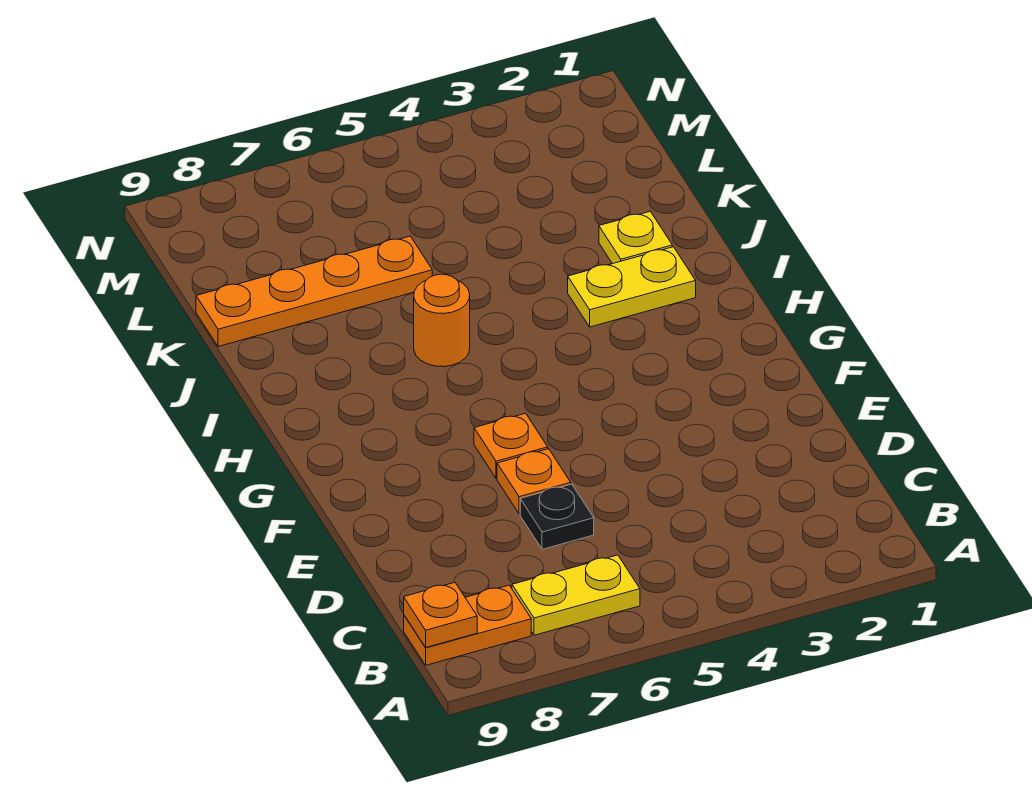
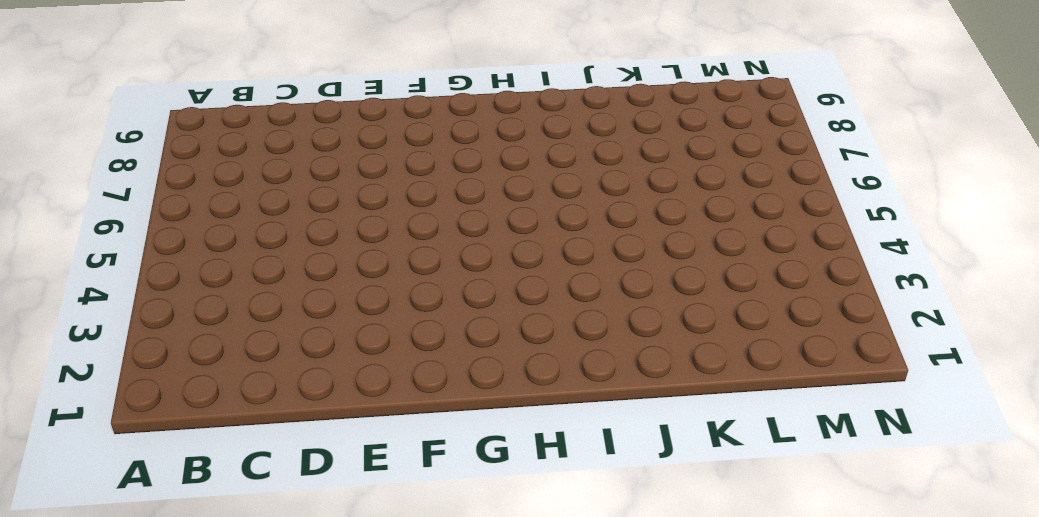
none -> yellow plate B6:B7 level 1
none -> orange plate B8:B9 level 1

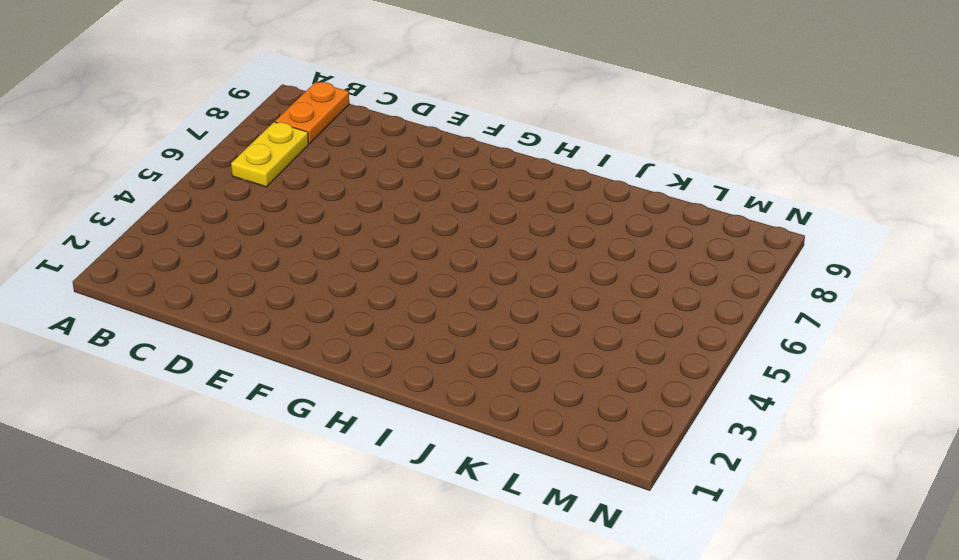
none -> black plate D6 level 1
none -> orange plate E6 level 1

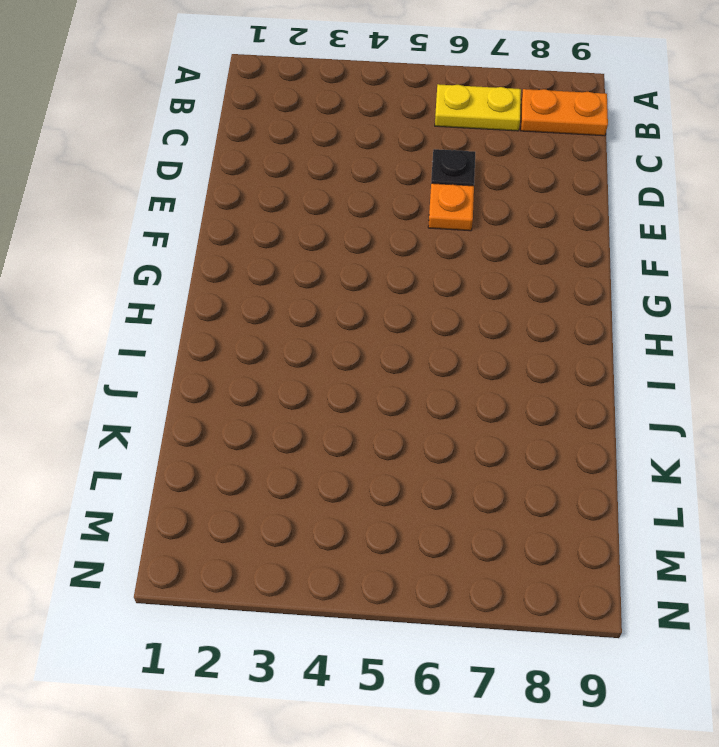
none -> orange plate F6 level 1
none -> yellow plate I2:I3 level 1

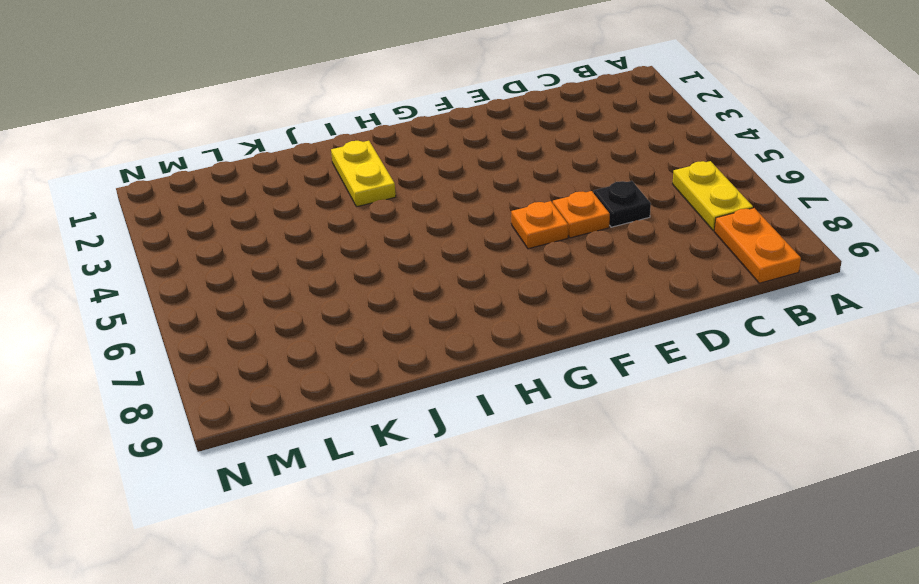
none -> orange round brick I6 level 1
none -> yellow plate J2 level 1

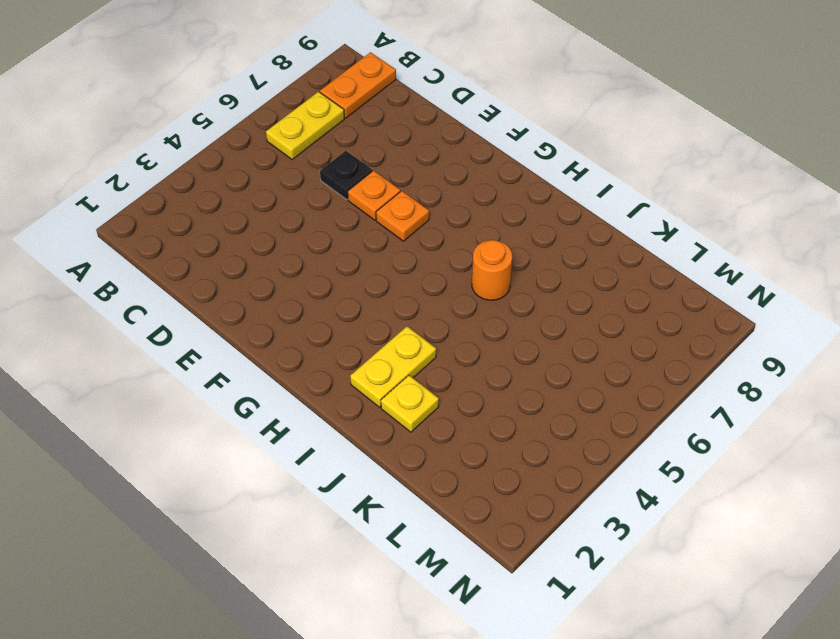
none -> orange plate K6:K9 level 1
none -> orange plate B9 level 2

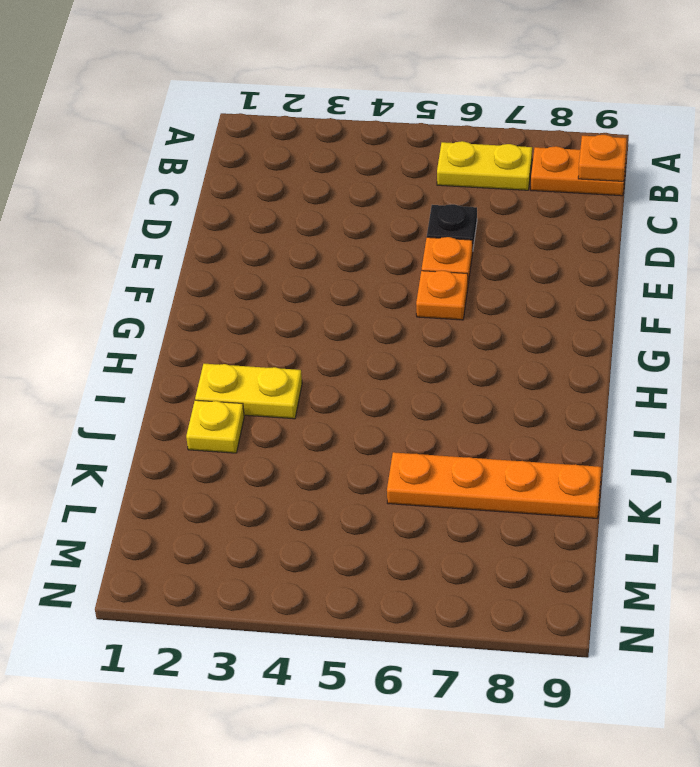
none -> orange round brick I6 level 1

